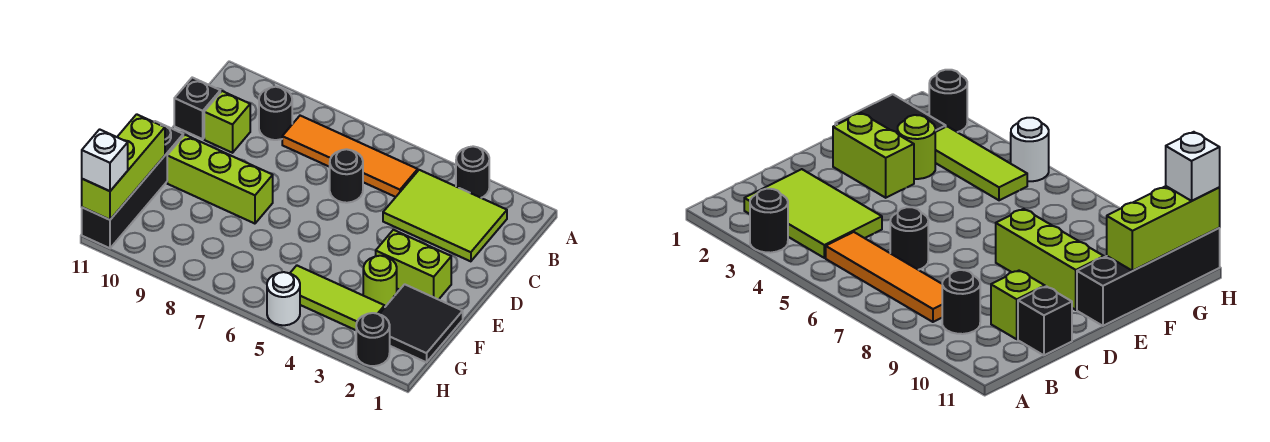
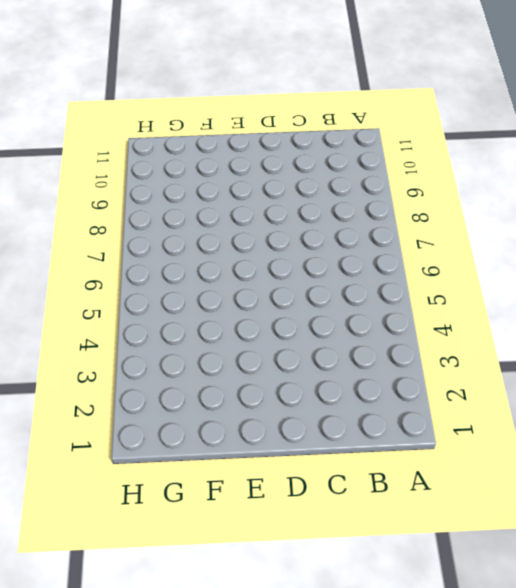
none -> black round brick A3 level 1
none -> lime tile B2:C4 level 1
none -> orange tile B5:B8 level 1

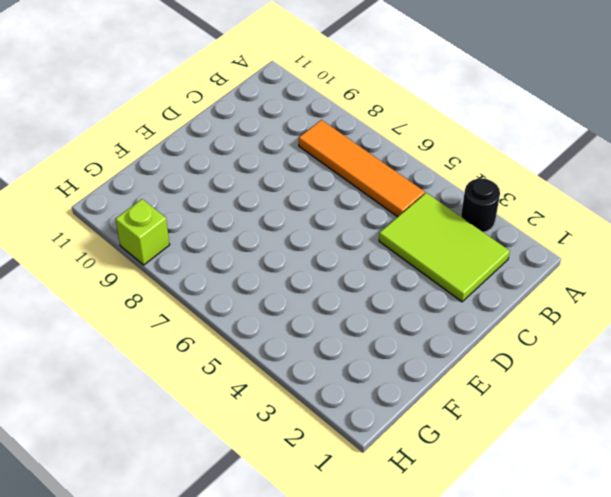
lime brick H9 level 1 -> lime brick C10 level 1
none -> black round brick B9 level 1
none -> black round brick C6 level 1
none -> black brick C11 level 1

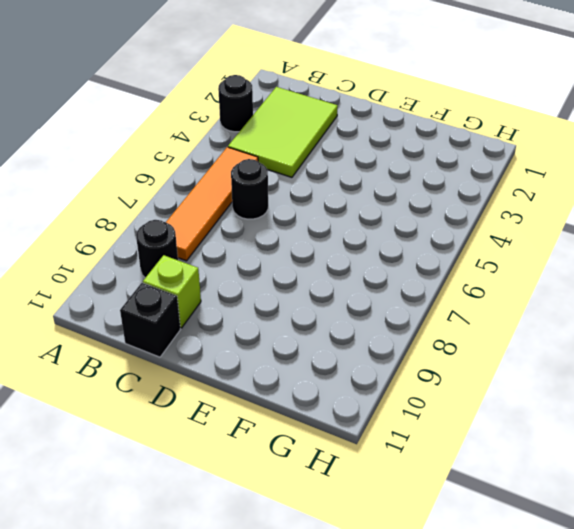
none -> lime brick E2:E3 level 1
none -> lime brick E8:E10 level 1
none -> black brick E11:H11 level 1

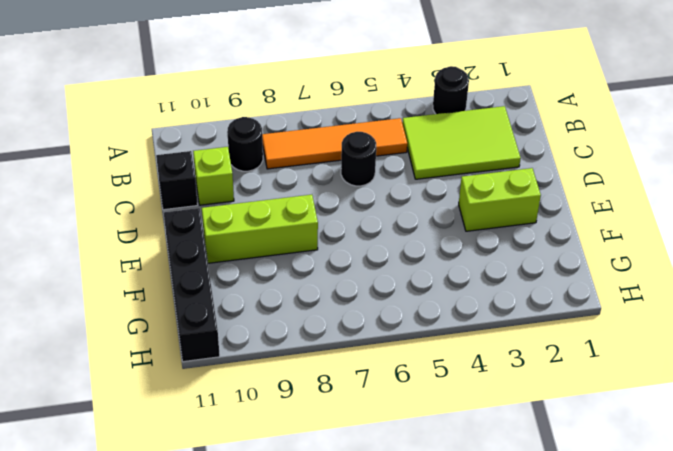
none -> black tile F1:G2 level 1
none -> lime round brick F3 level 1
none -> lime tile G3:G5 level 1

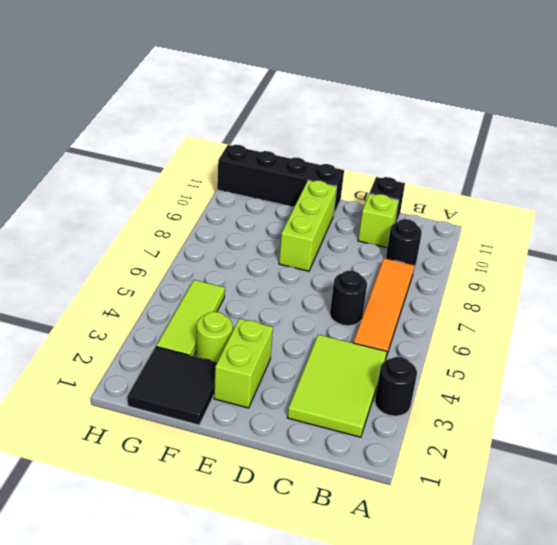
none -> black round brick H2 level 1
none -> white round brick H5 level 1
none -> lime brick F11:H11 level 2

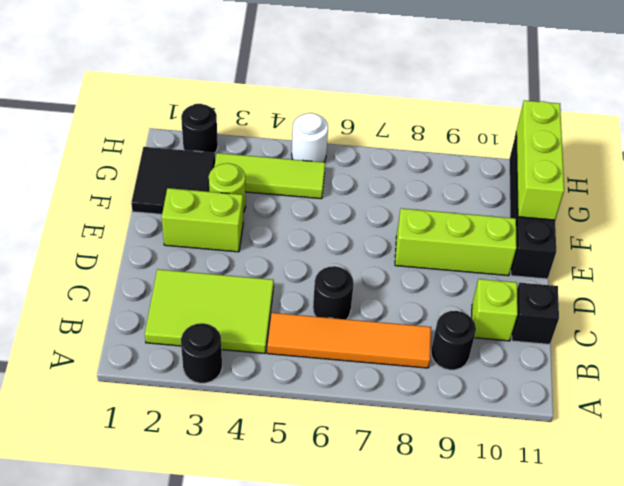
none -> white brick H11 level 3

